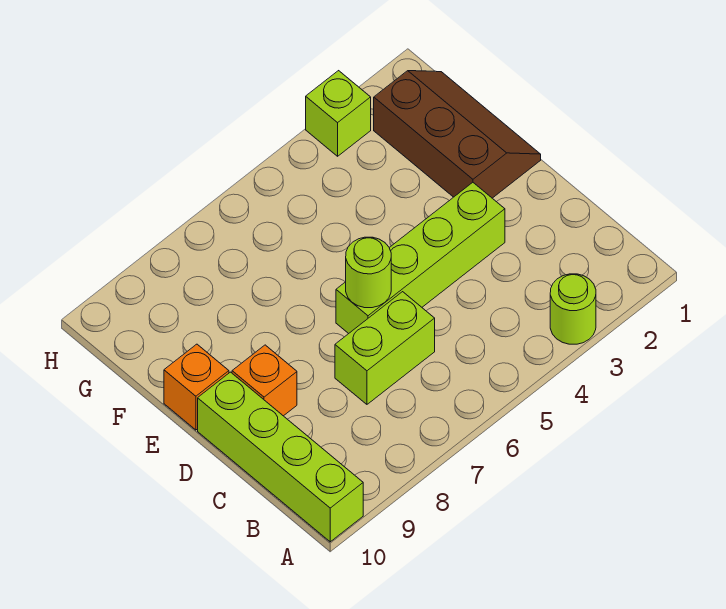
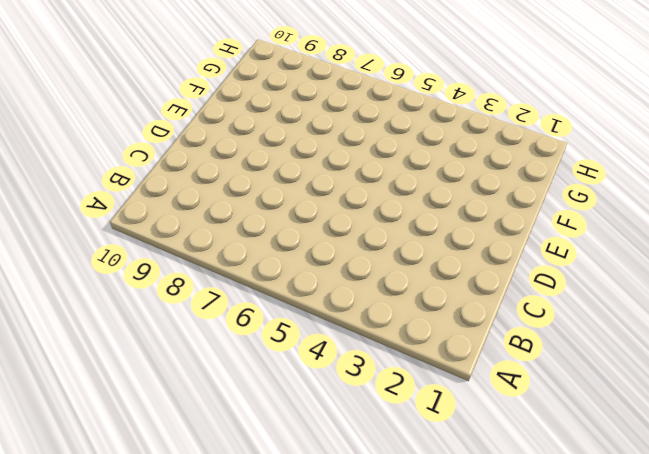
none -> lime round brick A3 level 1
none -> lime brick A10:D10 level 1

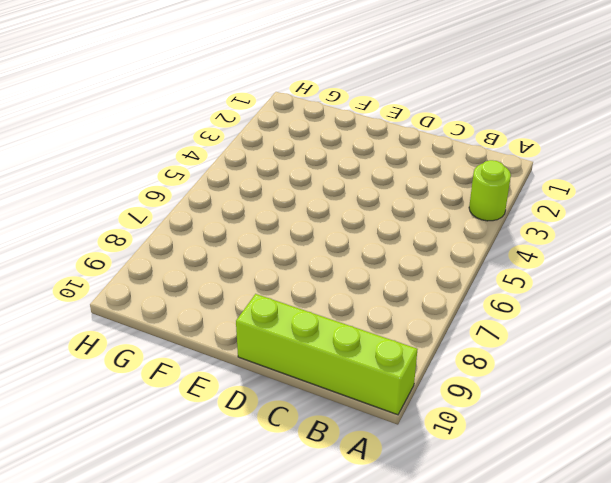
none -> lime brick C6:C7 level 1
none -> lime brick D3:D6 level 1

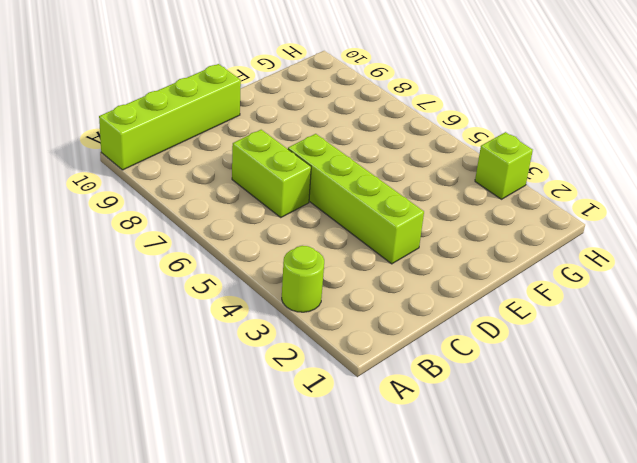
none -> orange brick D9 level 1
none -> brown slope E1:G2 level 1 top 2

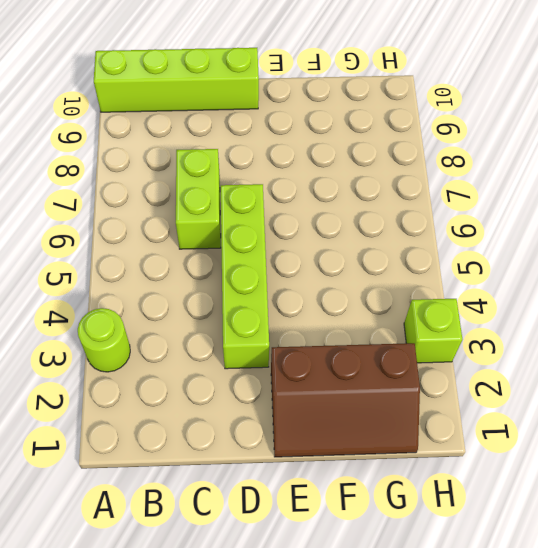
none -> orange brick D9 level 1
none -> orange brick E10 level 1

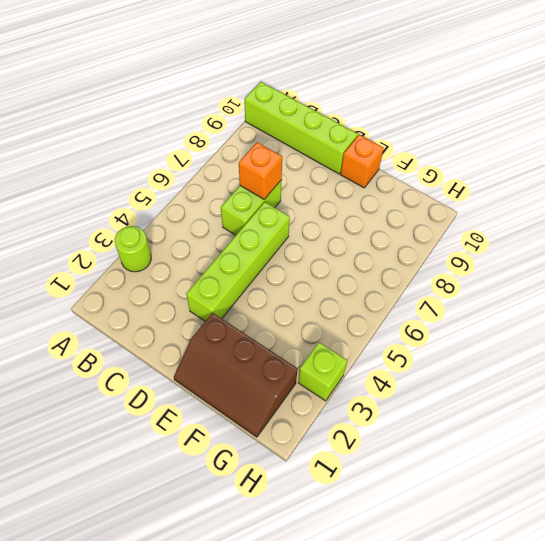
orange brick C7 level 2 -> orange brick D9 level 1
none -> lime round brick D6 level 2

